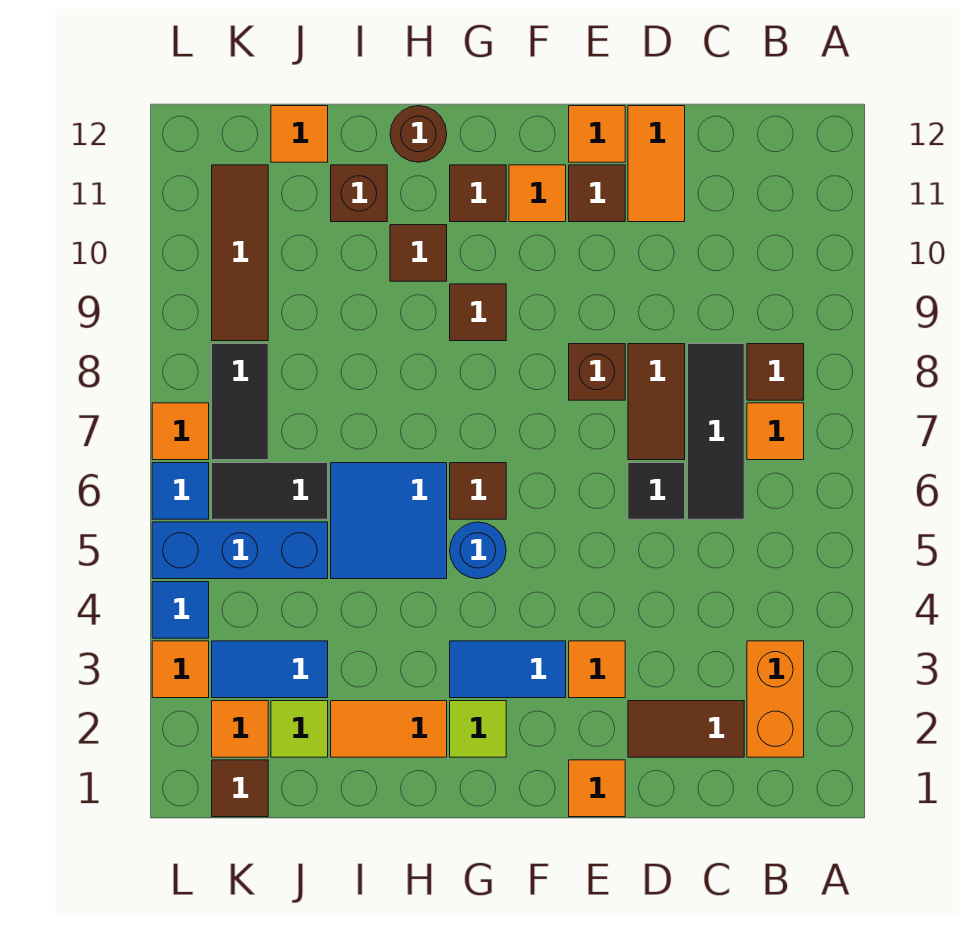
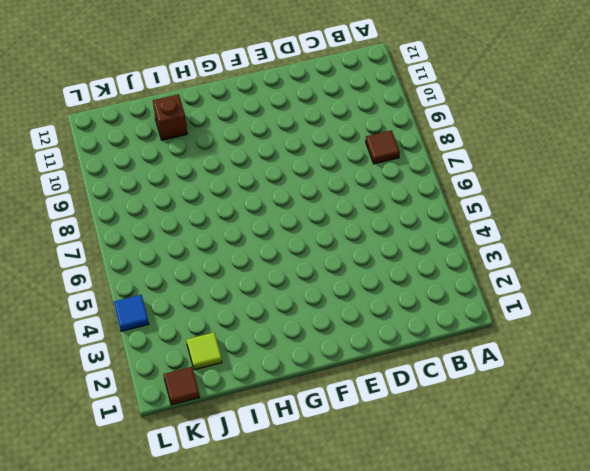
none -> orange brick B2:B3 level 1
none -> orange tile B7 level 1
none -> brown tile C2:D2 level 1
none -> black tile C6:C8 level 1

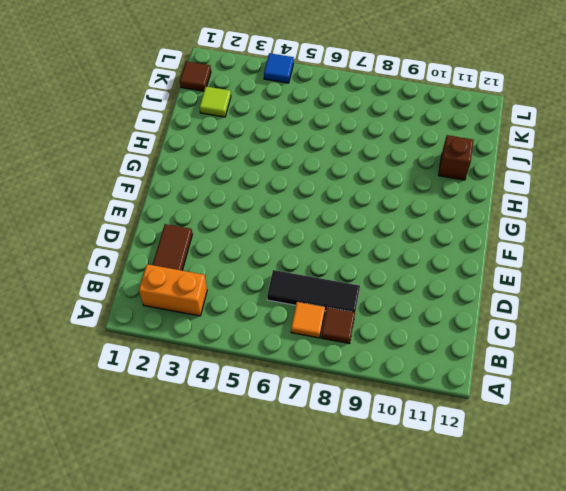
none -> black tile D6 level 1
none -> brown tile D7:D8 level 1
none -> orange tile D11:D12 level 1
none -> orange tile E1 level 1

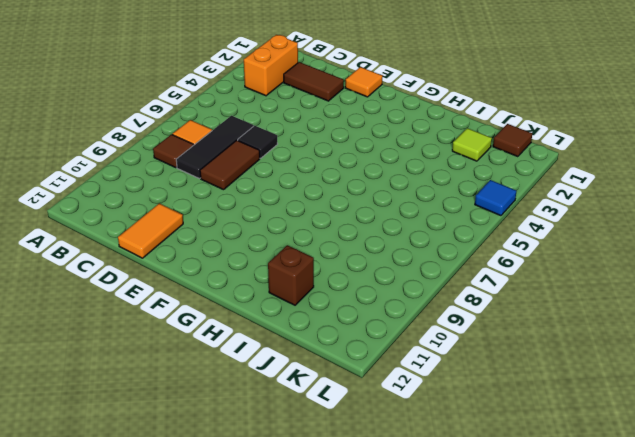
none -> orange tile E3 level 1
none -> brown brick E8 level 1
none -> brown tile E11 level 1
none -> orange tile E12 level 1

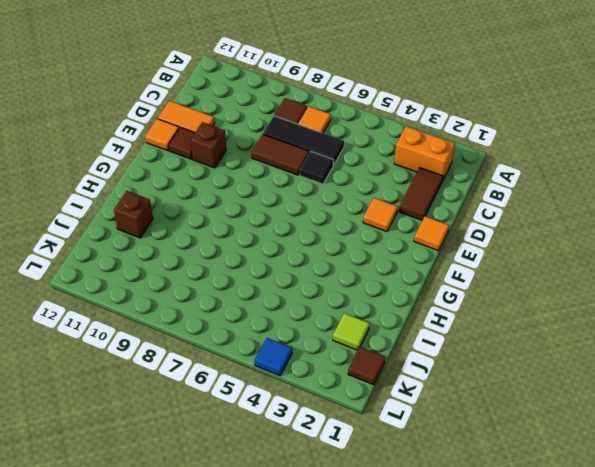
brown brick E10 level 1 -> brown brick E8 level 1
none -> blue tile F3:G3 level 1
none -> orange tile F11 level 1
none -> lime tile G2 level 1
none -> blue round brick G5 level 1

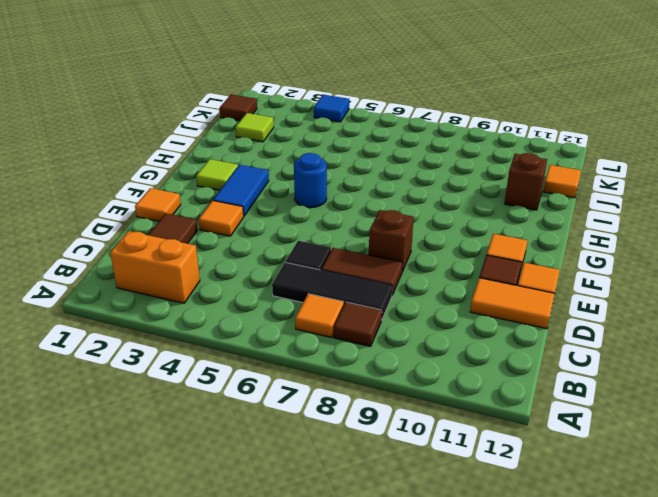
none -> brown tile G6 level 1
none -> brown tile G9 level 1
none -> brown tile G11 level 1
none -> orange tile H2:I2 level 1

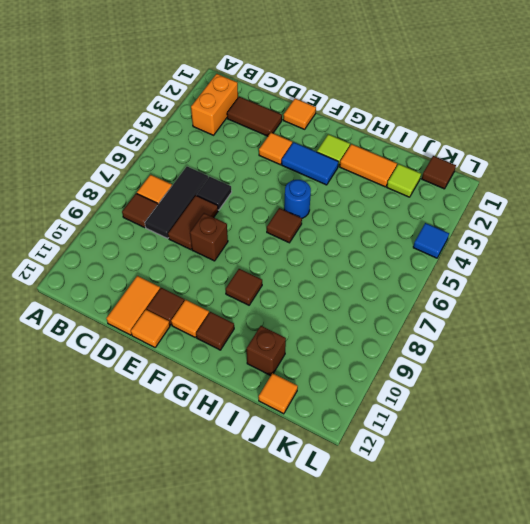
none -> blue tile H5:I6 level 1
none -> brown tile H10 level 1
none -> brown round brick H12 level 1
none -> blue tile J3:K3 level 1

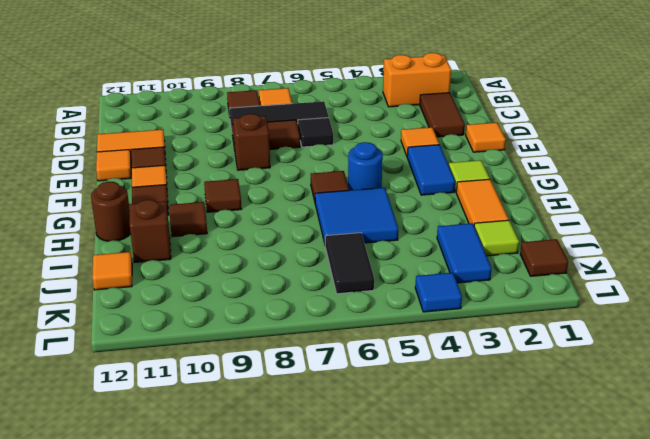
none -> blue brick J5:L5 level 1
none -> orange tile K2 level 1
none -> black tile K7:K8 level 1
none -> brown tile K9:K11 level 1

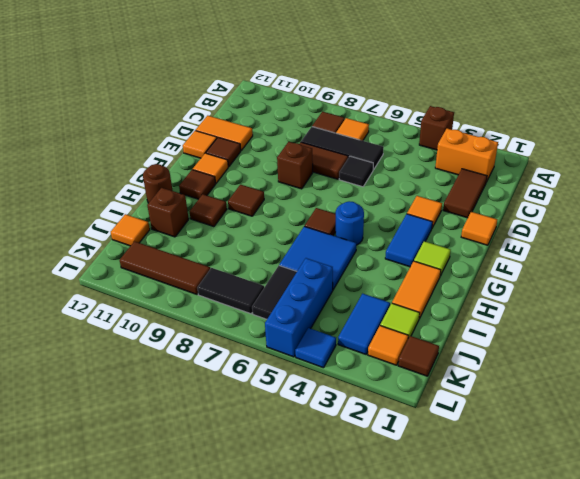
brown brick A4 level 1 -> none
none -> orange tile L3 level 1
none -> blue tile L6 level 1
none -> orange tile L7 level 1

